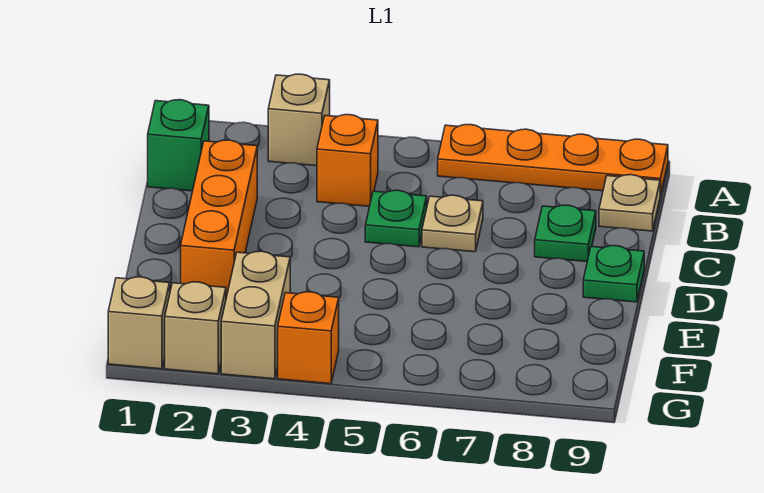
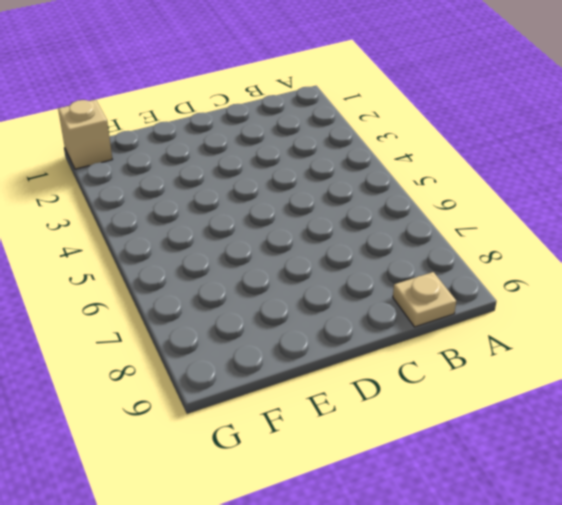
none -> tan brick A3 level 1
none -> orange plate A6:A9 level 1
none -> green brick B1 level 1

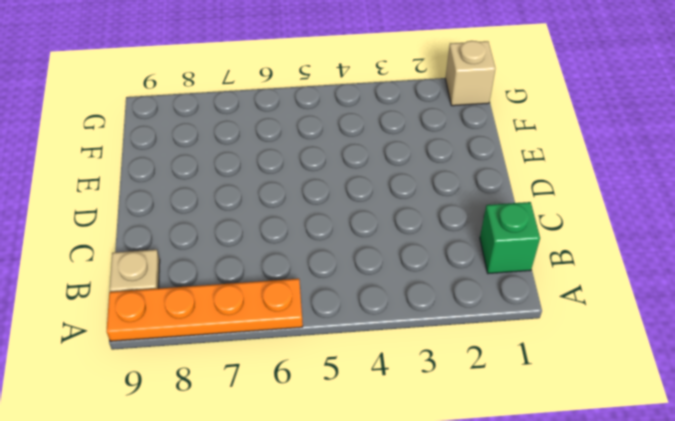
none -> tan brick A3 level 1
none -> orange brick B4 level 1
none -> orange brick C2:E2 level 1

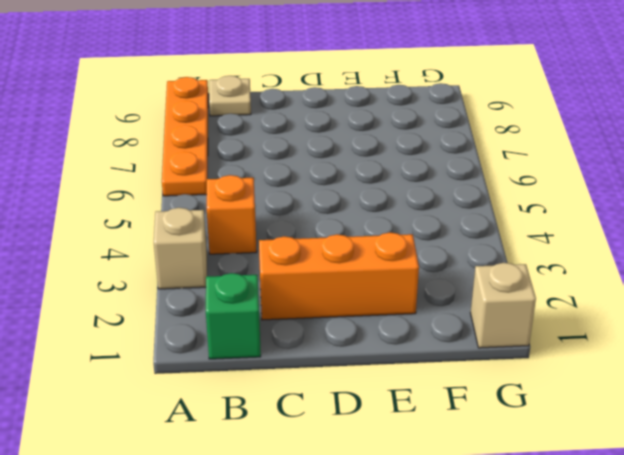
none -> green plate C5 level 1
none -> tan plate C6 level 1
none -> green plate C8 level 1

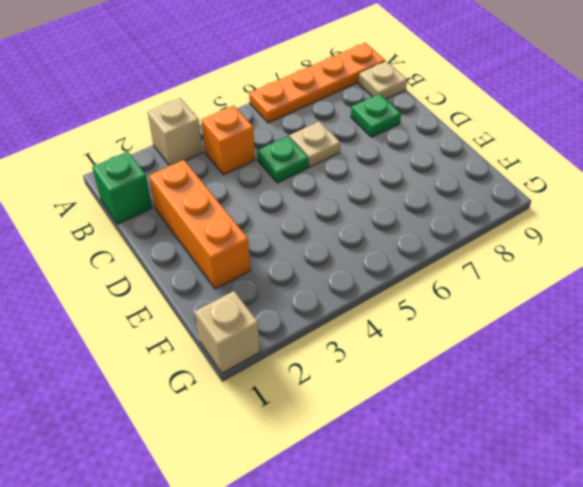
none -> green plate D9 level 1
none -> tan brick F3:G3 level 1
none -> tan brick G2 level 1

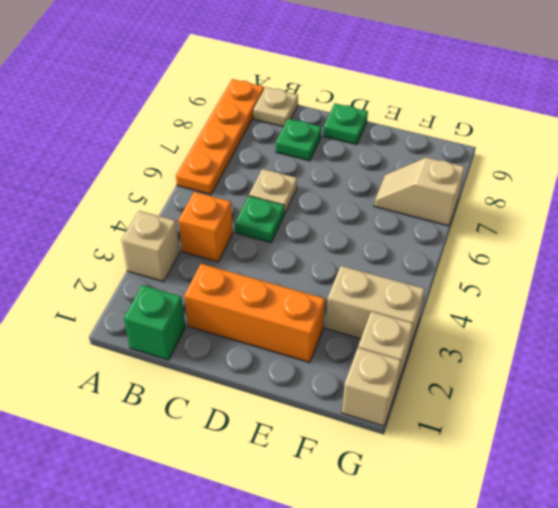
tan slope F7:G7 level 1 top G -> none
none -> orange brick G4 level 1

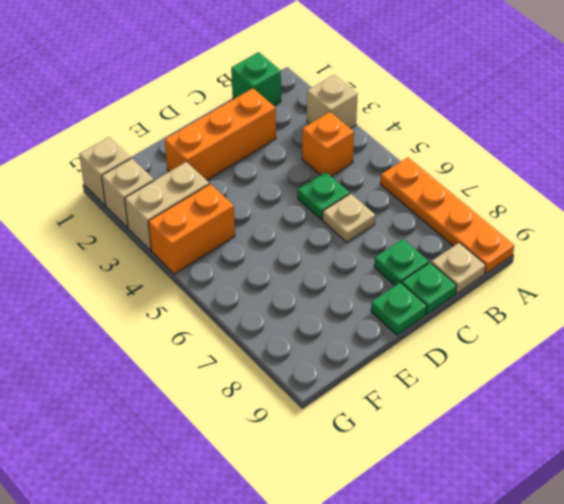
green plate C9 level 1 -> none
orange brick F4:G4 level 1 -> orange brick G4 level 1

